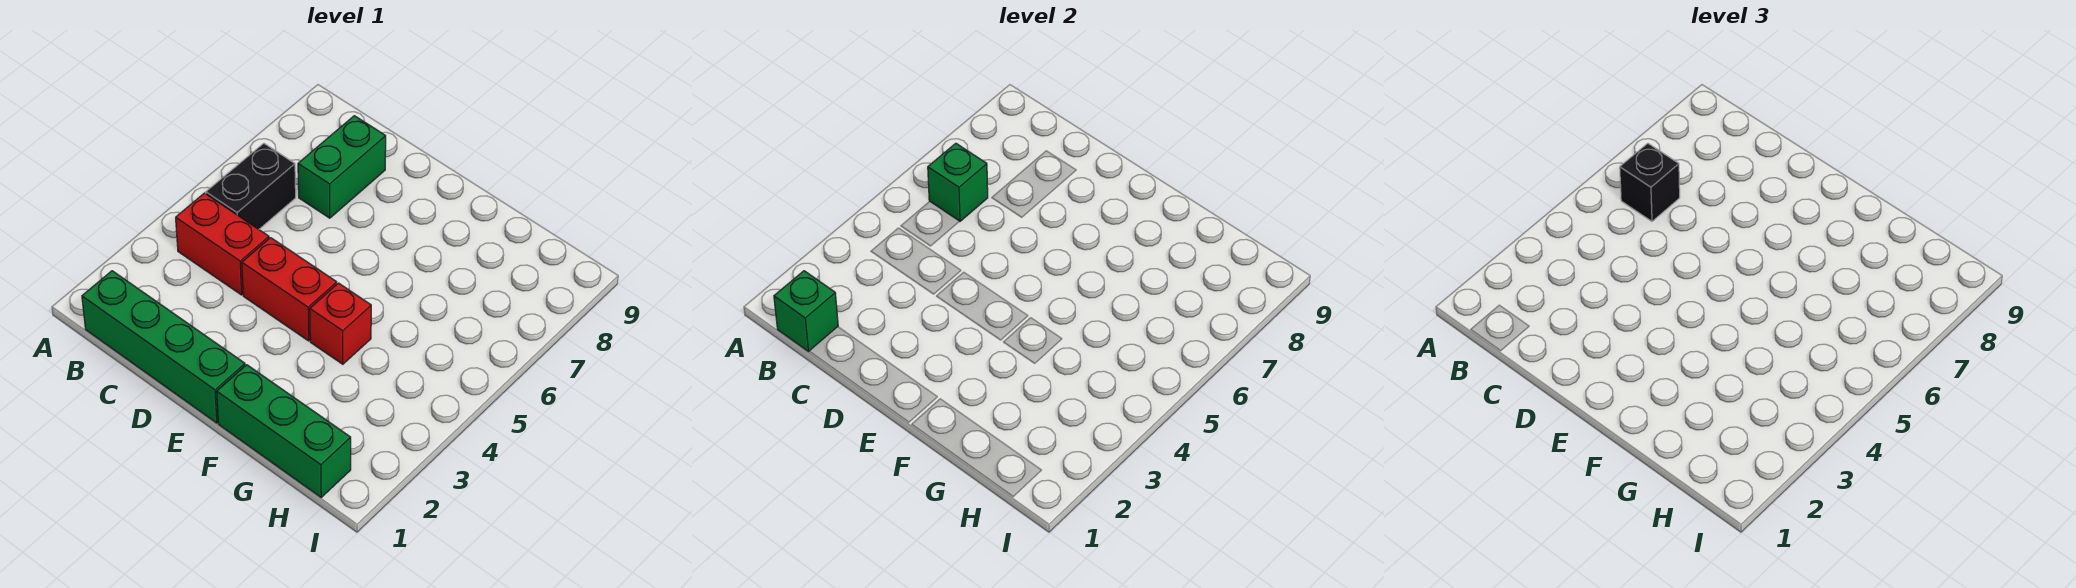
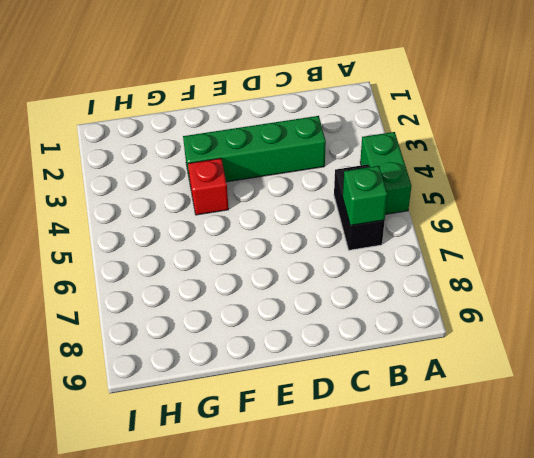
green brick A4:A5 level 1 -> green brick C7:C8 level 1
green brick C3:F3 level 1 -> green brick B1:E1 level 1
none -> red brick B4:C4 level 1
none -> red brick D4:E4 level 1

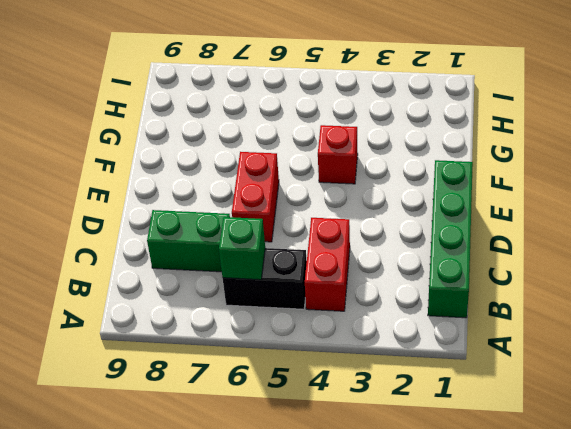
red brick D6:E6 level 1 -> red brick D4:E4 level 1
none -> green brick F1:H1 level 1
none -> green brick B1 level 2

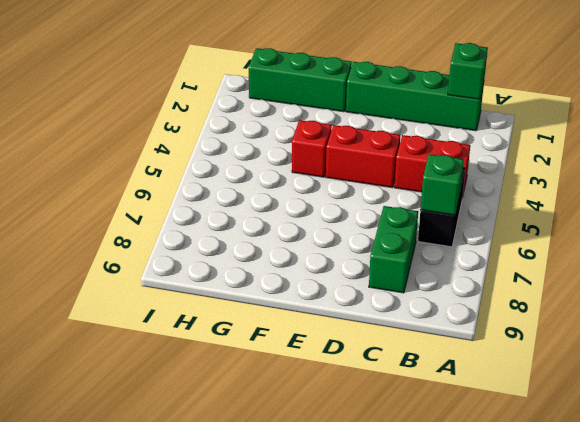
none -> black brick B6 level 3

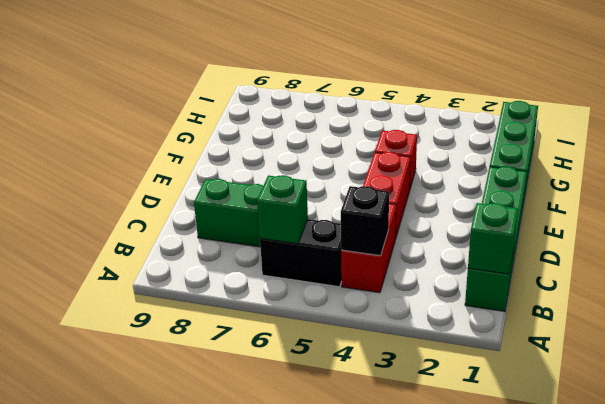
black brick B4 level 2 -> black brick B6 level 3

